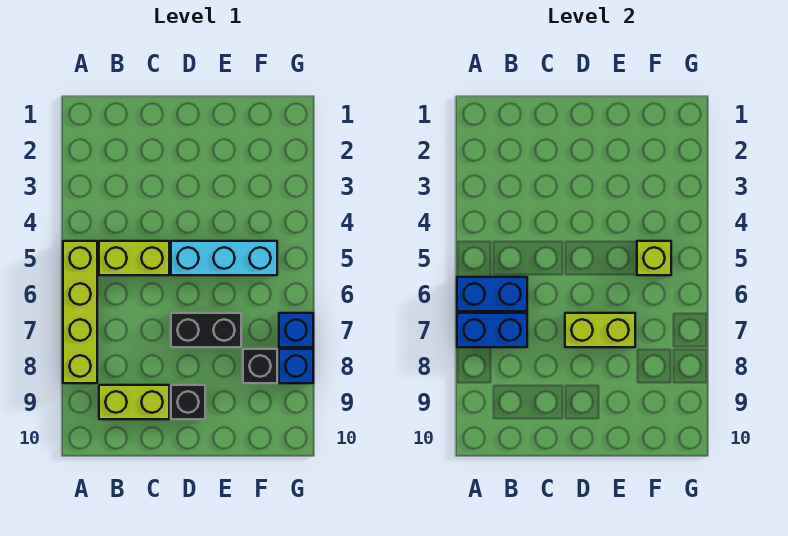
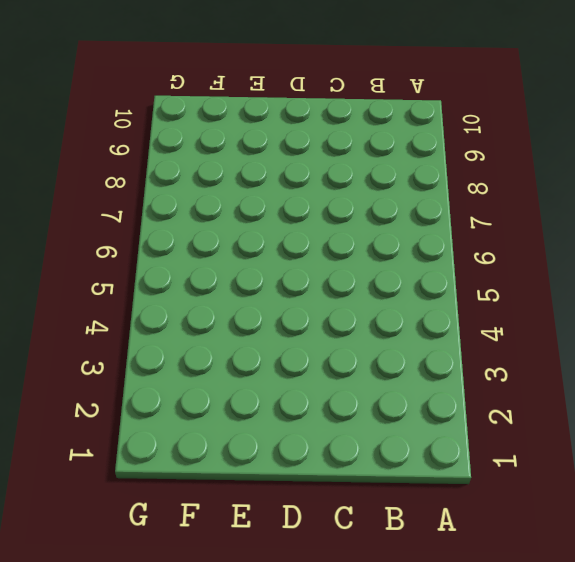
none -> lime brick A5:A8 level 1
none -> lime brick B5:C5 level 1
none -> lime brick B9:C9 level 1

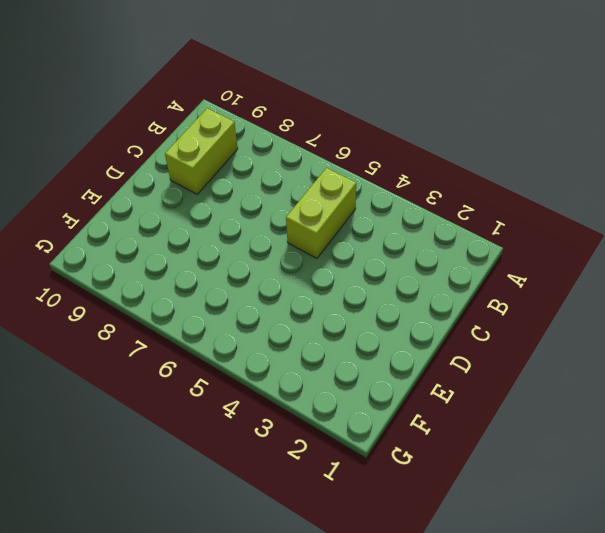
none -> lime brick A5:A8 level 1
none -> cyan brick D5:F5 level 1
none -> black brick D7:E7 level 1

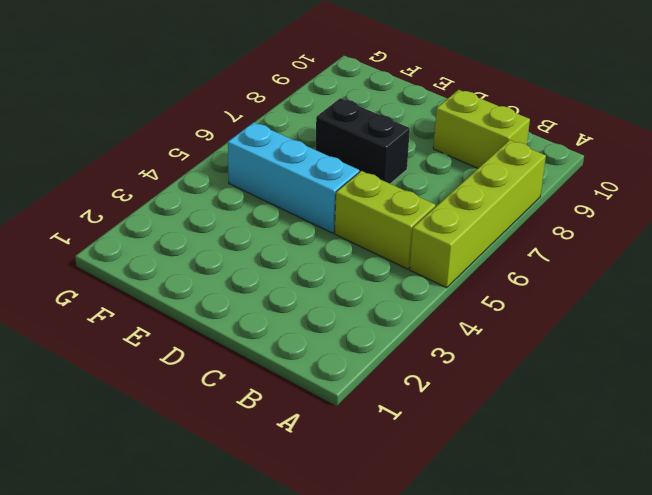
none -> black brick D9 level 1
none -> black brick F8 level 1
none -> blue brick G7 level 1

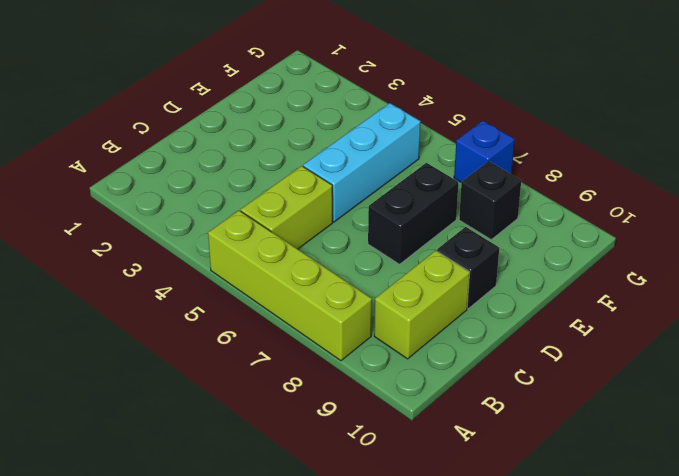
none -> blue brick G8 level 1
none -> blue brick A6:B6 level 2
none -> blue brick A7:B7 level 2

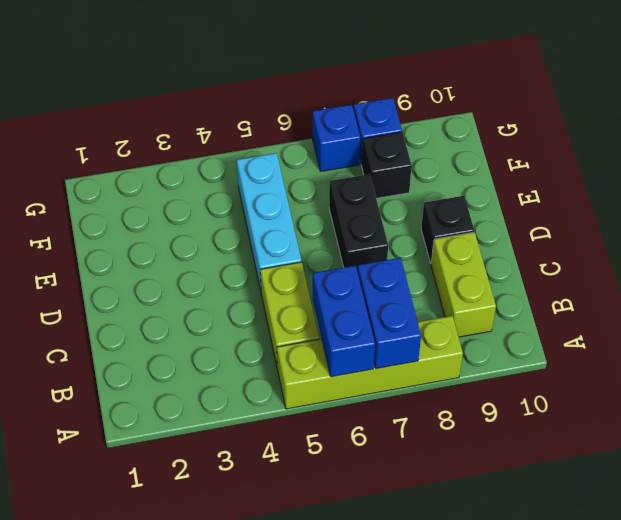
none -> lime brick D7:E7 level 2
none -> lime brick F5 level 2

